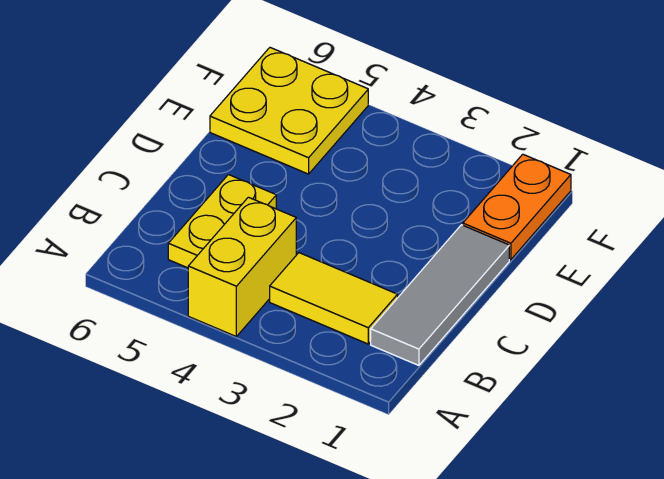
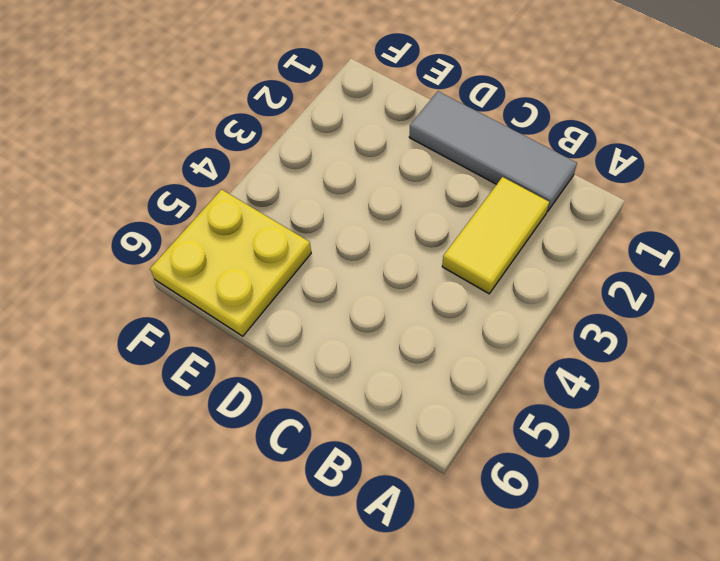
none -> yellow brick A4:B4 level 1
none -> yellow plate B5:C5 level 1

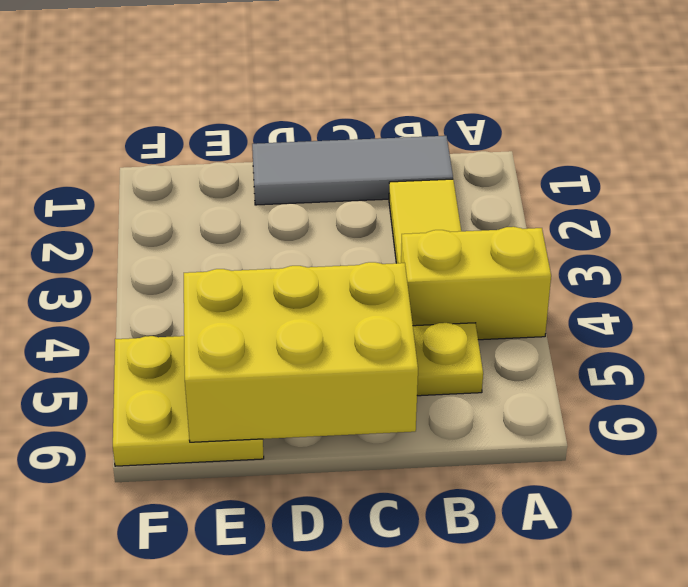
yellow brick C5:E6 level 2 -> none
none -> orange plate E1:F1 level 1

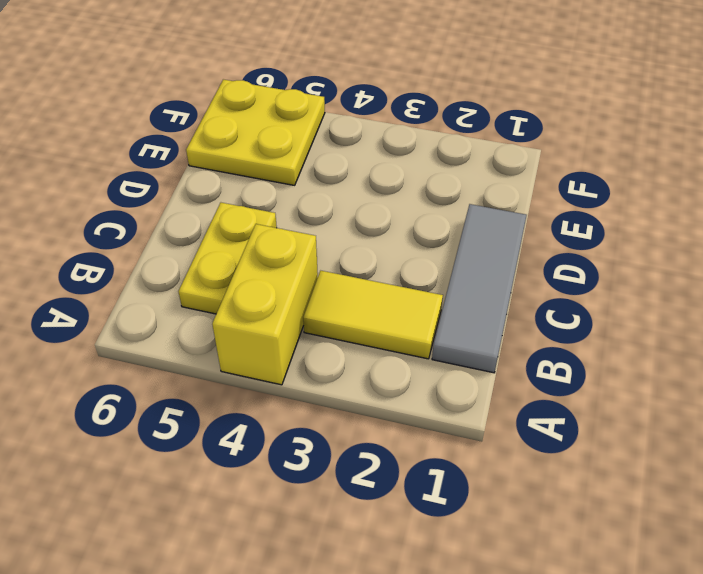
none -> orange plate E1:F1 level 1

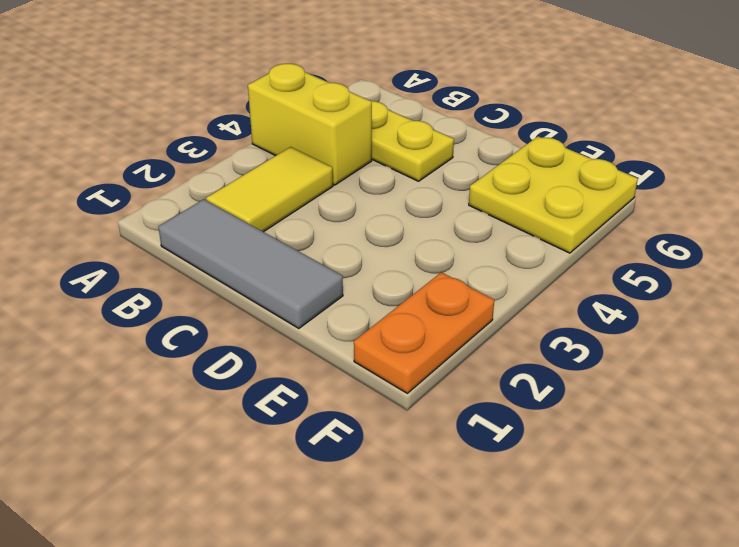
orange plate F1:F2 level 1 -> orange plate E1:F1 level 1

